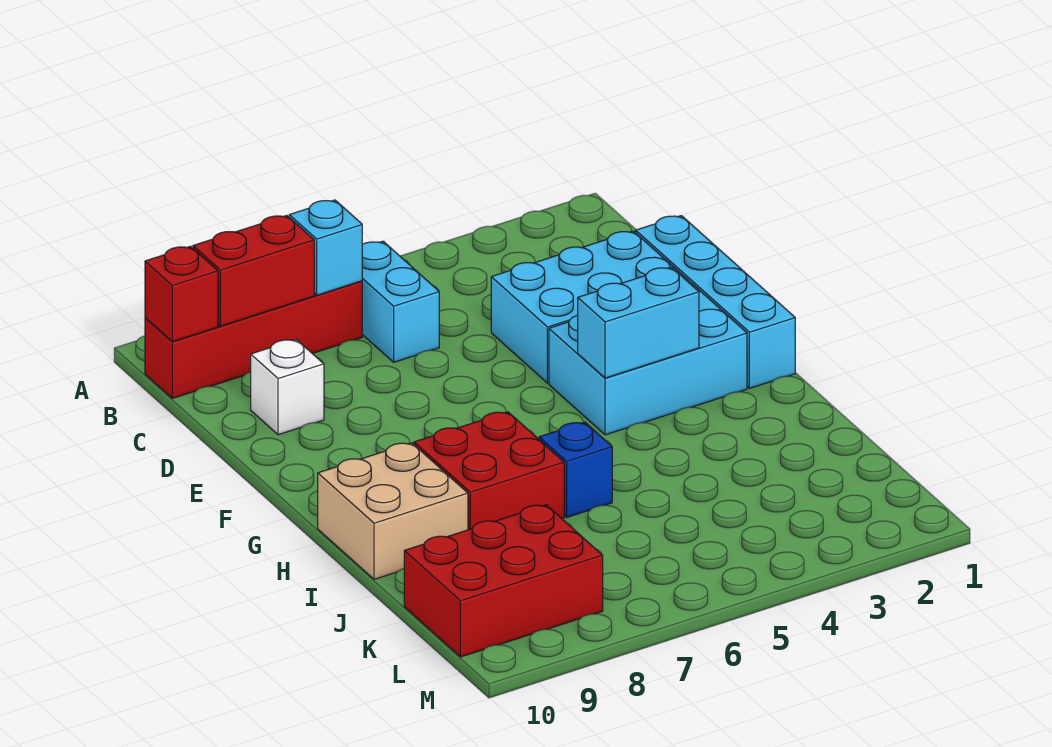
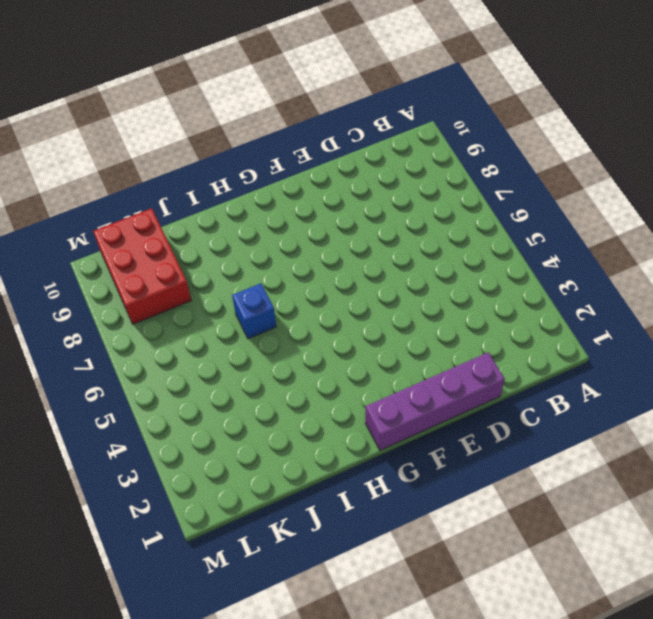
purple brick D1:G1 level 1 -> cyan brick D1:G1 level 1
none -> cyan brick B6:C6 level 1
none -> red brick B7:B10 level 1
none -> cyan brick D2:E4 level 1

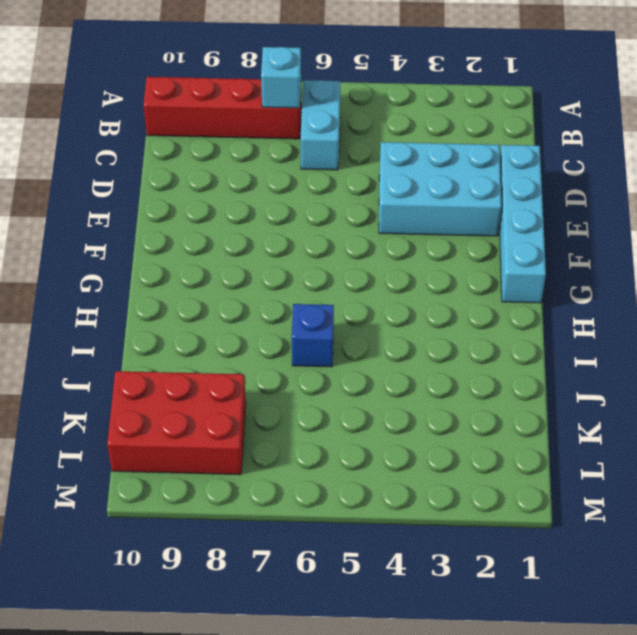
none -> white brick D9 level 1
none -> cyan brick F2:G4 level 1
none -> red brick H7:I8 level 1

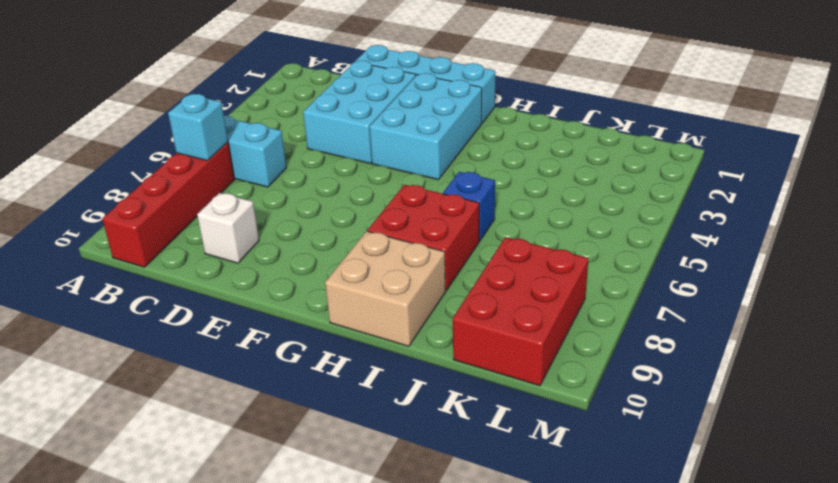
none -> red brick B8:B9 level 2
none -> red brick B10 level 2
none -> cyan brick G3:G4 level 2

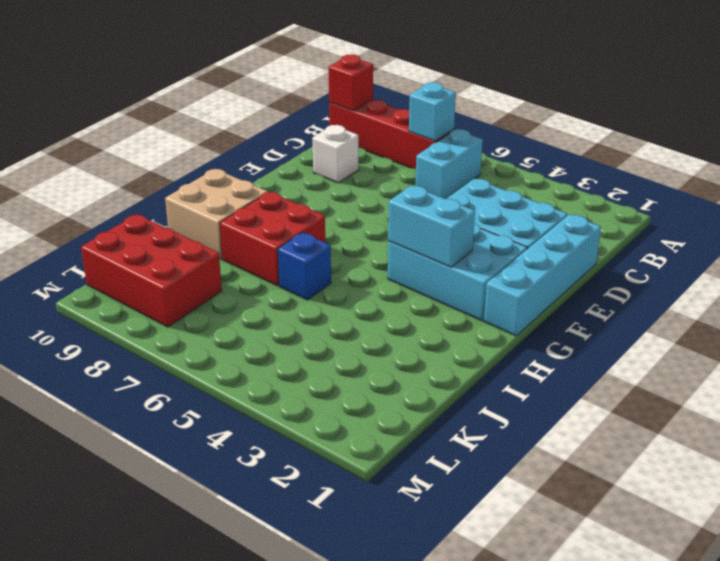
none -> red brick B8:B9 level 2

